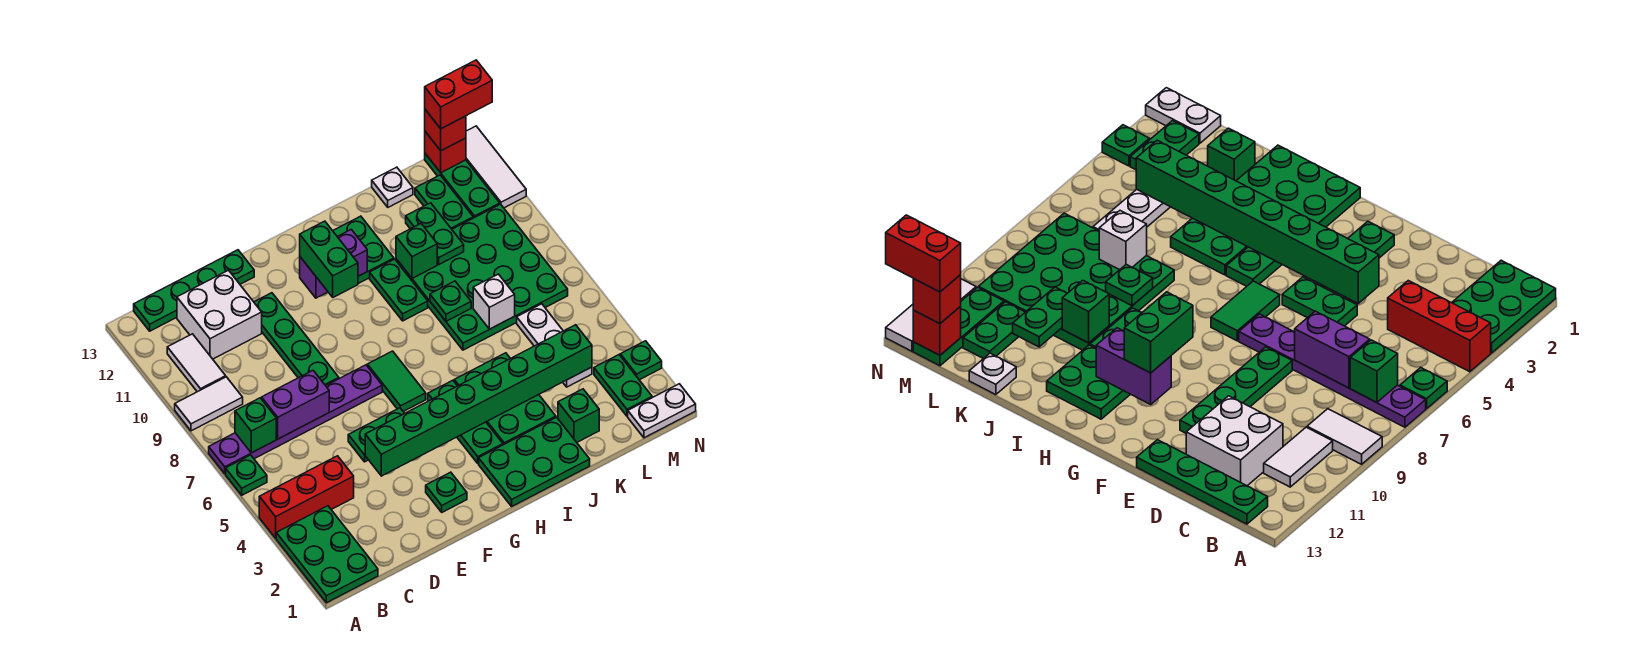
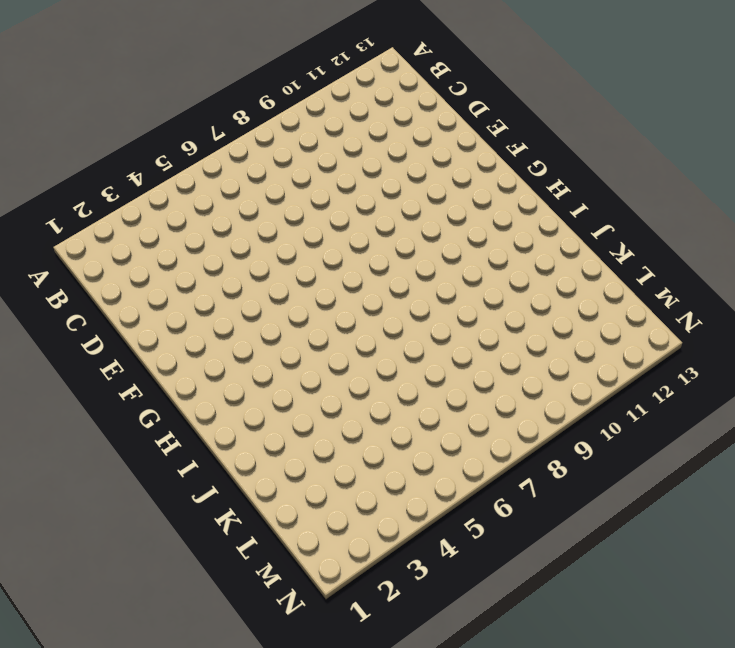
none -> green plate A1:B3 level 1
none -> red brick A4:C4 level 1
none -> green plate A6 level 1
none -> purple plate A7:F7 level 1

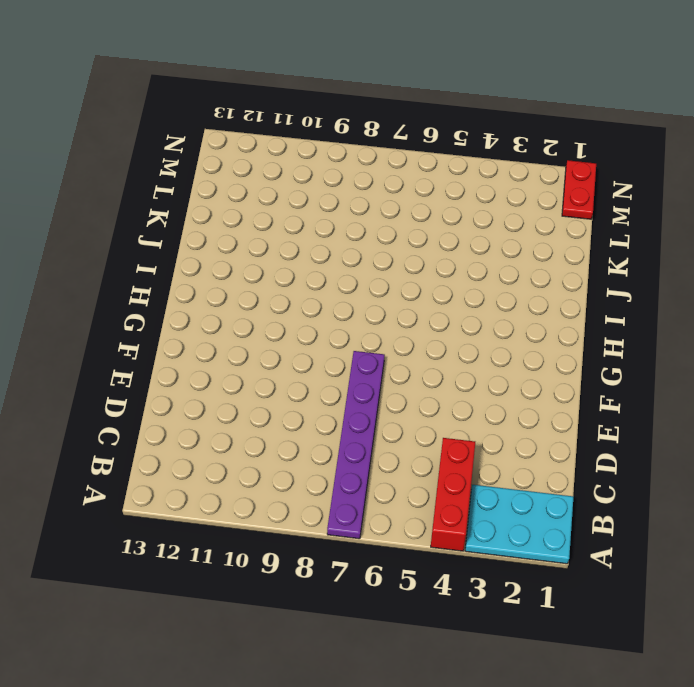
cyan plate A1:B3 level 1 -> green plate A1:B3 level 1
red plate M1:N1 level 1 -> white plate M1:N1 level 1
none -> green plate A6 level 1
none -> white tile A9:B9 level 1
none -> white tile B10:B11 level 1
none -> green plate B13:E13 level 1

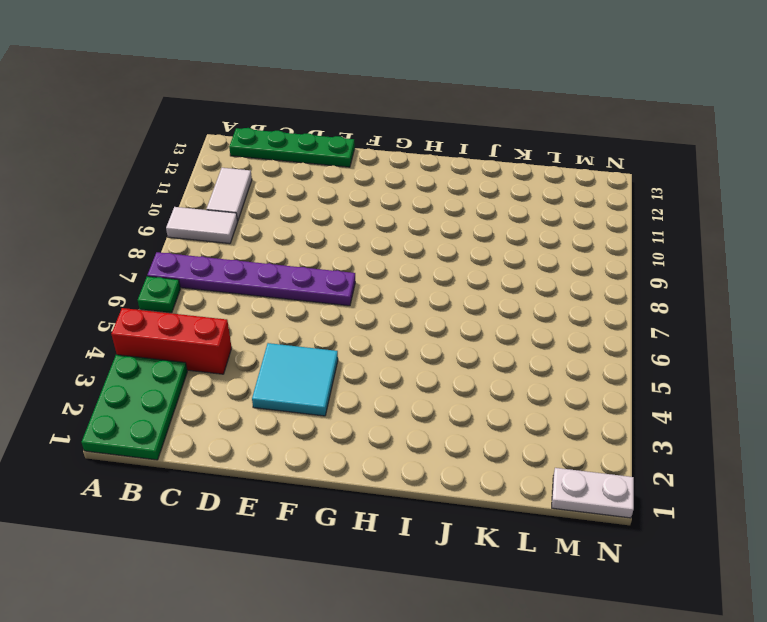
cyan tile E3:F4 level 1 -> none
none -> white brick C11:D12 level 1
none -> green plate E5:F5 level 1
none -> green plate E8:E11 level 1
none -> green plate F2 level 1

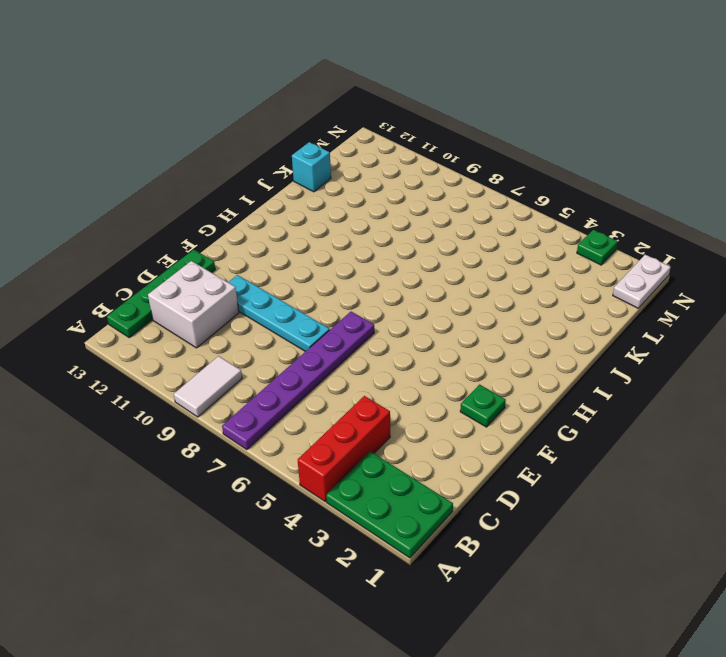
cyan plate E8:E11 level 1 -> green plate E8:E11 level 1
cyan brick K13 level 1 -> white plate K13 level 1
none -> green plate A6 level 1
none -> white tile B10:B11 level 1
none -> green plate E5:F5 level 1
none -> green tile G6:G7 level 1

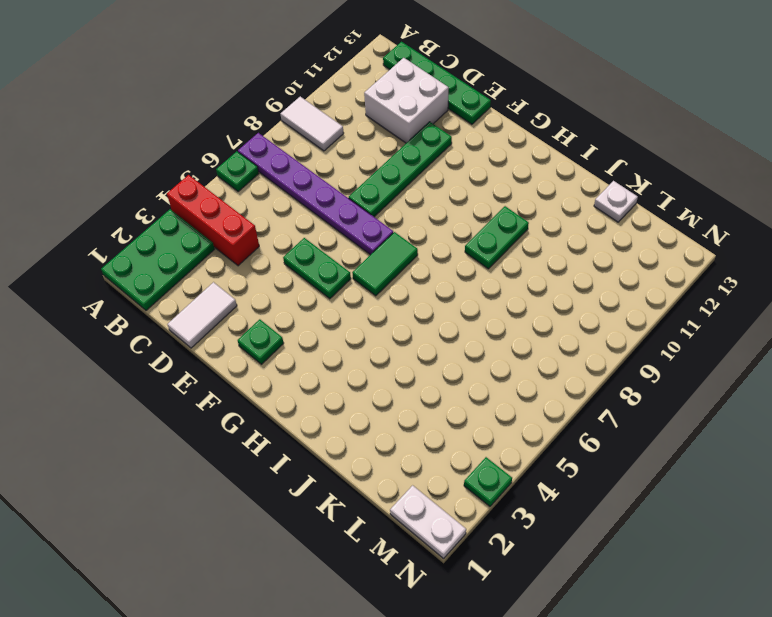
white tile D1:D2 level 1 -> white tile B10:B11 level 1
none -> green plate H1:J2 level 1
none -> green plate H3:H5 level 1
none -> green plate H11:I12 level 1
none -> green plate I3:J5 level 1

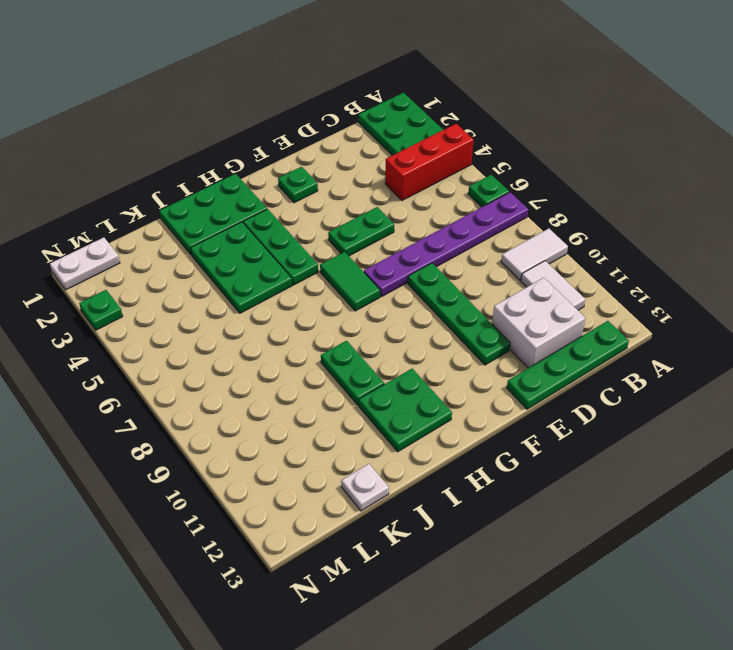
none -> green plate J7:M10 level 1
none -> green brick K2 level 1
none -> white plate L4:L6 level 1
none -> green plate L11:L12 level 1

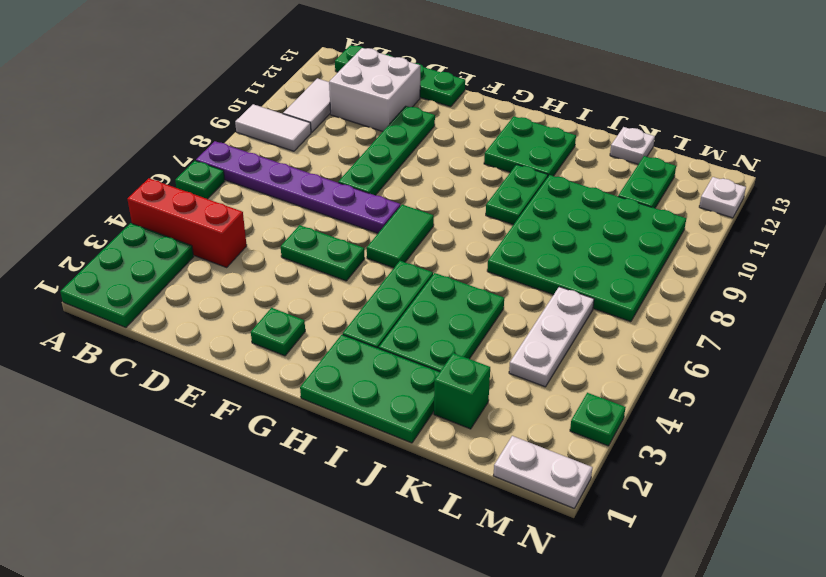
white plate N12 level 1 -> white tile N11:N13 level 1
none -> green plate M2:M3 level 1
none -> green plate M11:M13 level 1
none -> green brick B7 level 2
none -> purple brick C7:D7 level 2

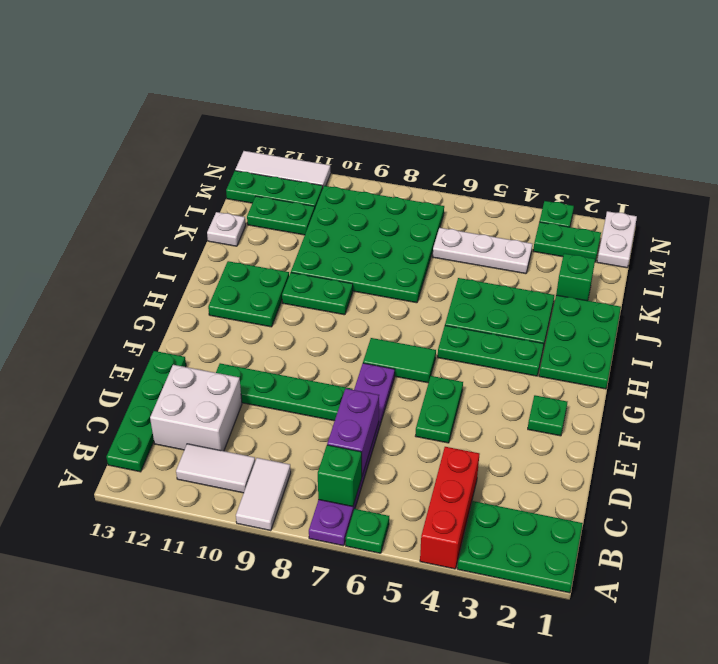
none -> green brick E4:L4 level 2
none -> purple brick G11:H11 level 2
none -> green plate J8 level 2
none -> green brick J10 level 2

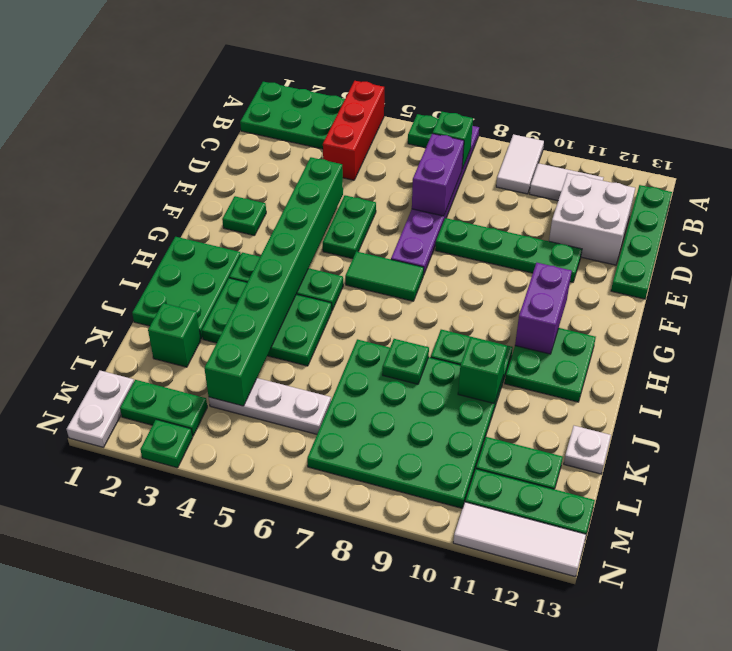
none -> white brick K7 level 2
none -> green plate K10:K11 level 2
none -> red brick M13 level 2
none -> green brick G10:G11 level 3

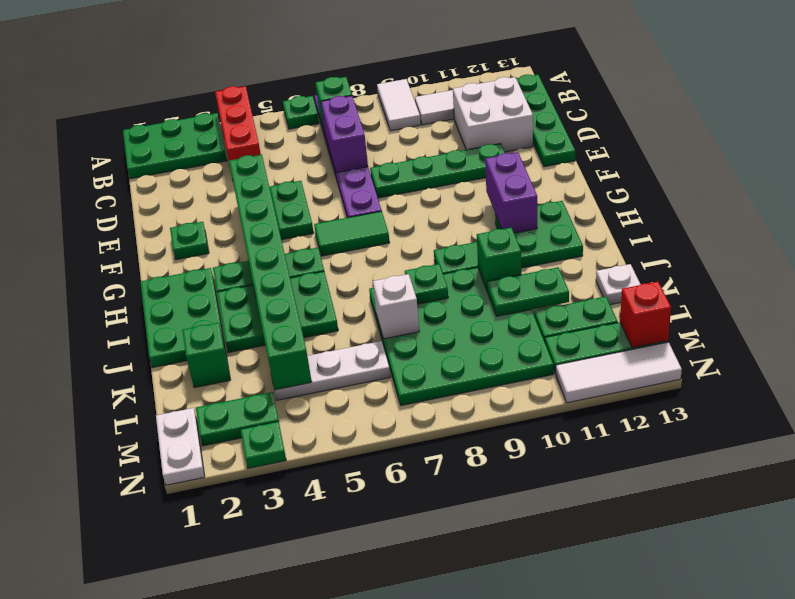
none -> green brick G10:G11 level 3
none -> red brick M13 level 3
none -> red brick M13:N13 level 4

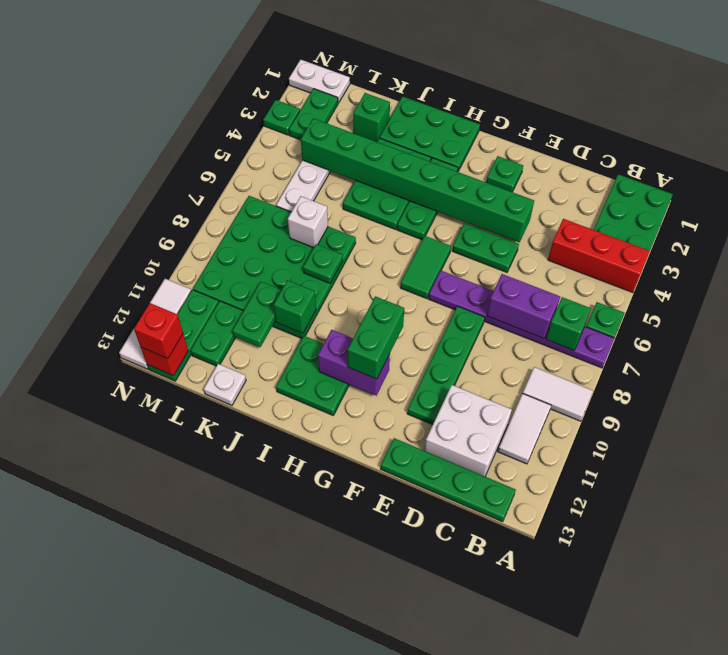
none -> green plate I9:I10 level 1
none -> red brick M13:N13 level 4

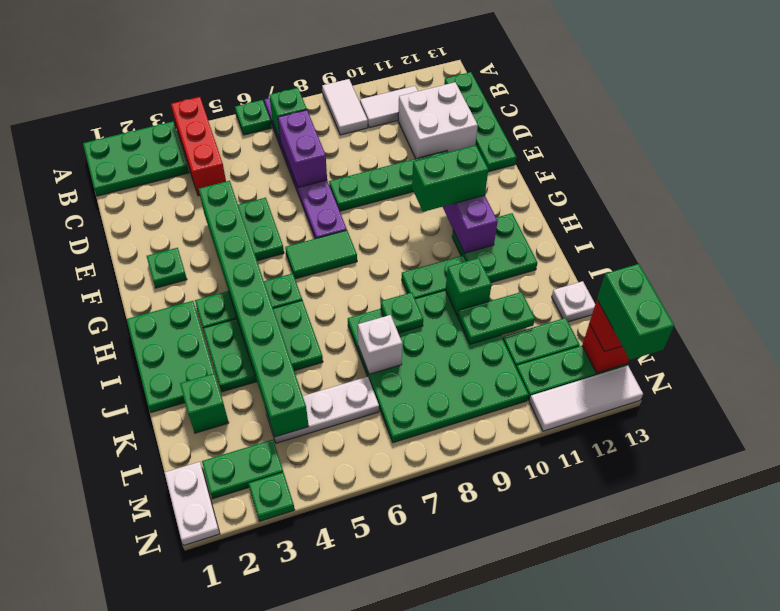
green brick M13:N13 level 4 -> red brick M13:N13 level 4

